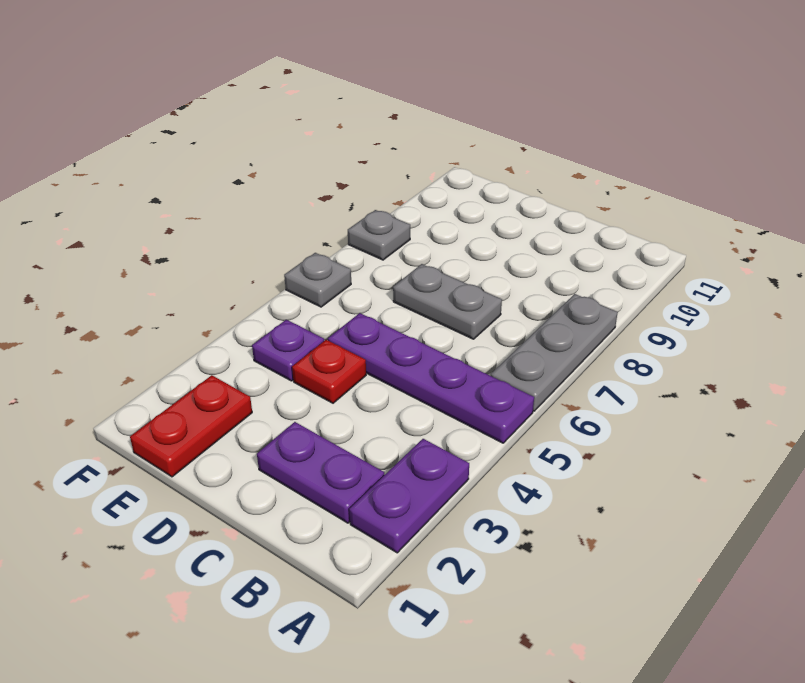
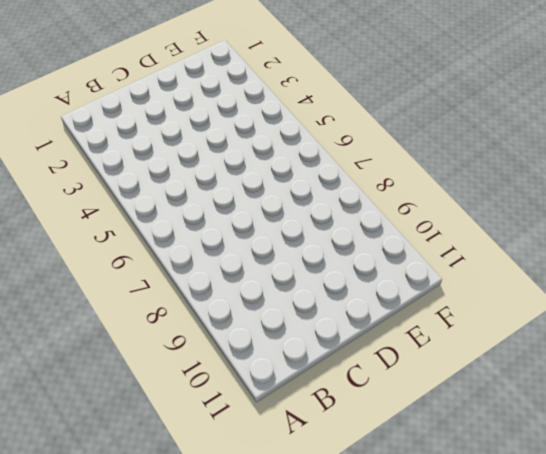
none -> purple plate A2:A3 level 1
none -> purple plate A5:D5 level 1

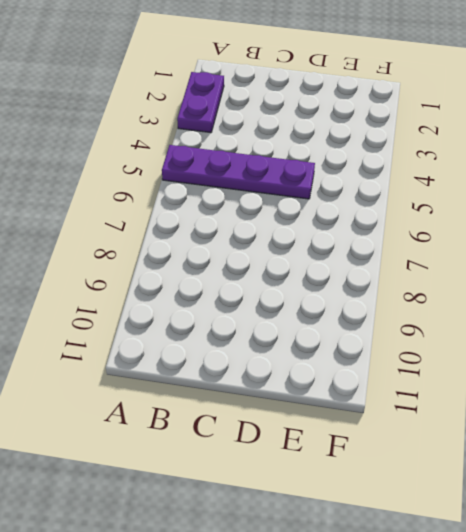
none -> grey plate A6:A8 level 1
none -> purple plate B2:C2 level 1

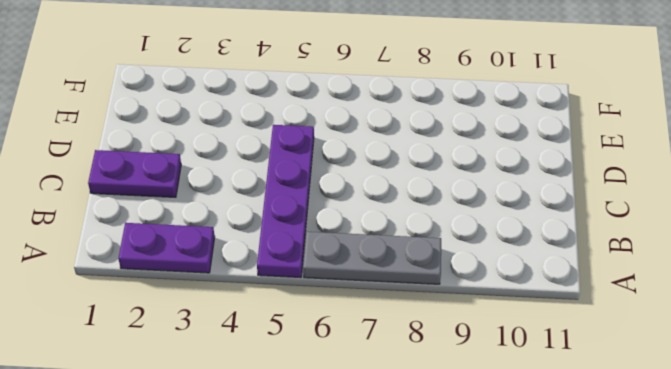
purple plate C1:C2 level 1 -> purple plate B2:C2 level 1
none -> grey plate C7:D7 level 1
none -> red plate D4 level 1

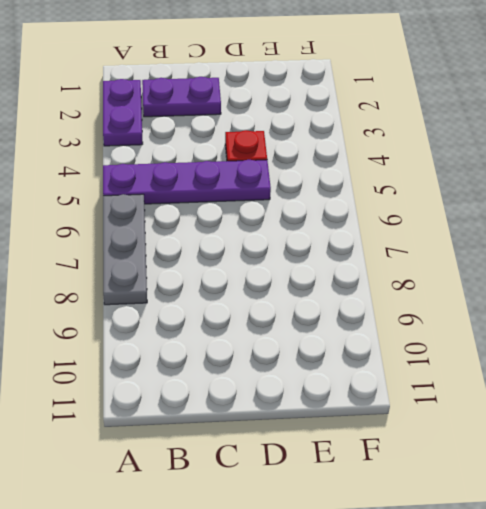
none -> grey plate C7:D7 level 1
none -> red plate E1:E2 level 1

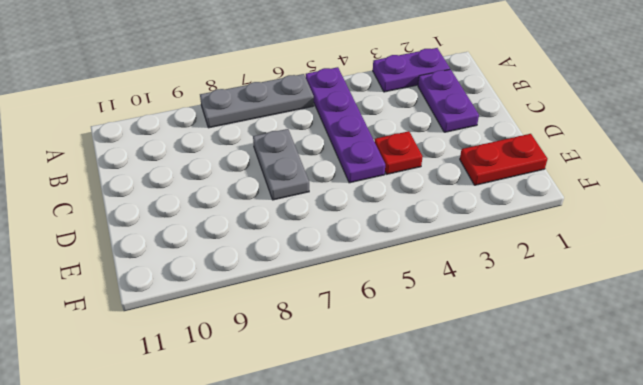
none -> purple plate E4 level 1
none -> grey plate F6 level 1

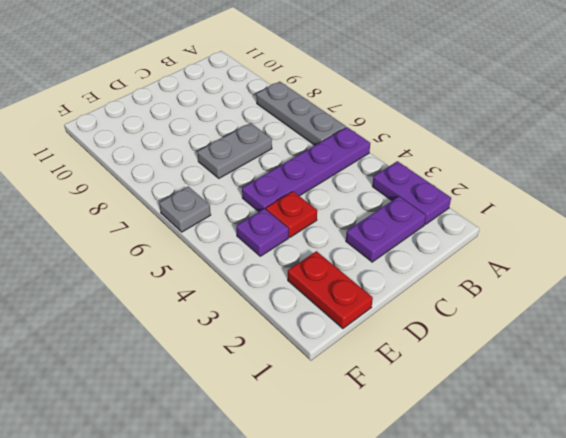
none -> grey plate F8 level 1

